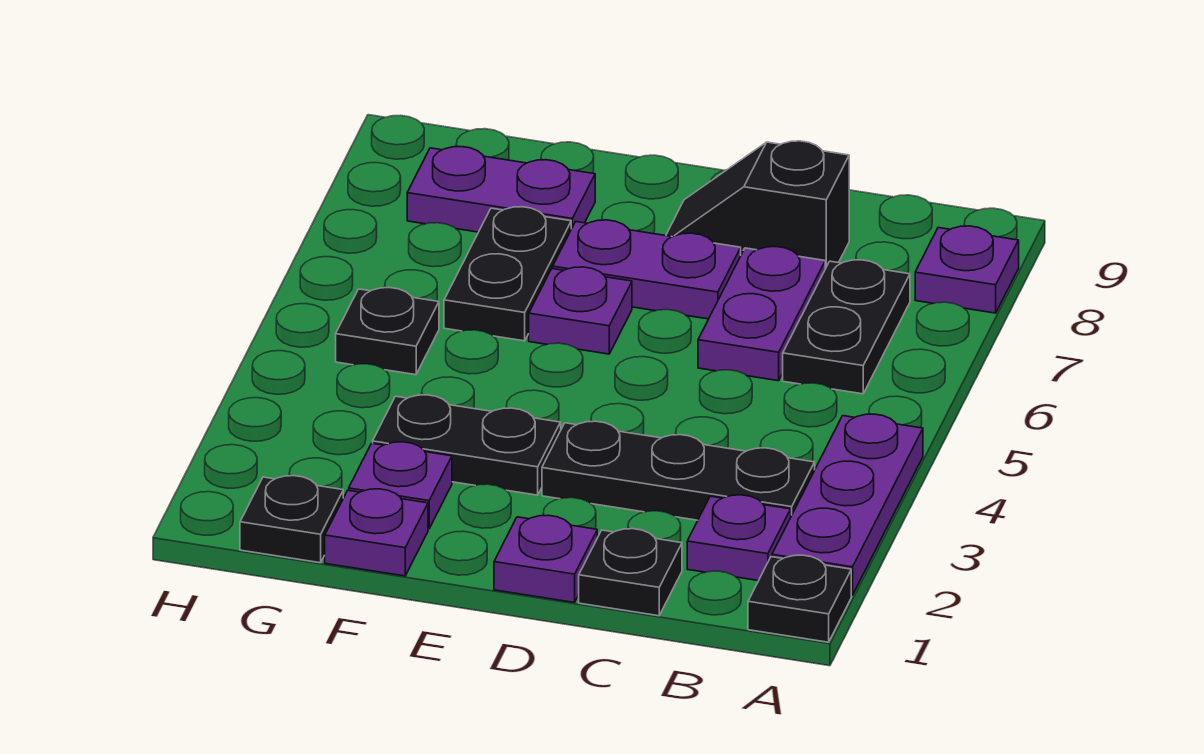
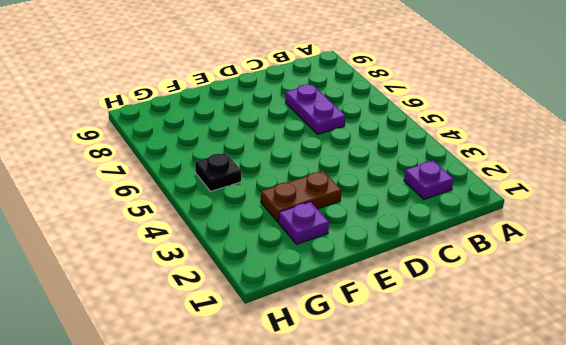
brown plate E3:F3 level 1 -> black plate E3:F3 level 1
none -> black plate A1 level 1
none -> purple plate A2:A4 level 1
none -> purple plate A8 level 1

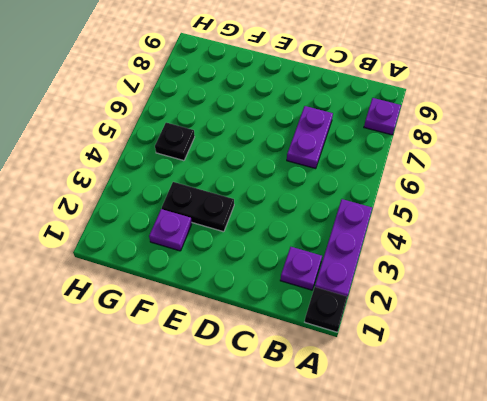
none -> black plate B3:D3 level 1
none -> black plate B6:B7 level 1
none -> black plate C1 level 1

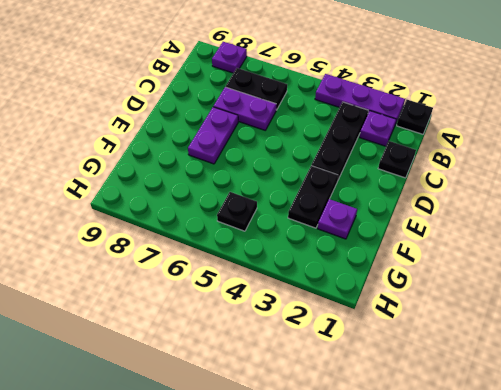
none -> black slope C8:D8 level 1 top C
none -> purple plate D1 level 1
none -> purple plate E6 level 1

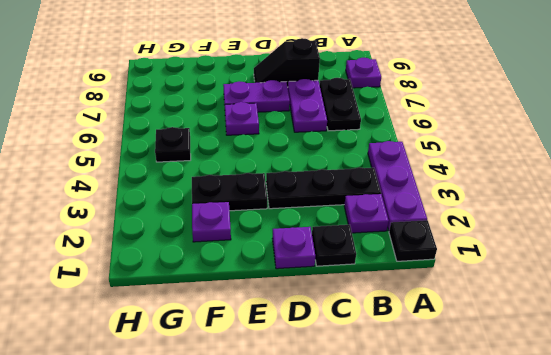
none -> purple plate F1 level 1
none -> black plate F6:F7 level 1
none -> purple plate F8:G8 level 1

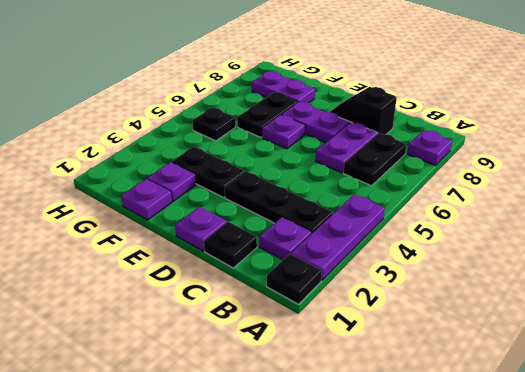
none -> black plate G1 level 1

